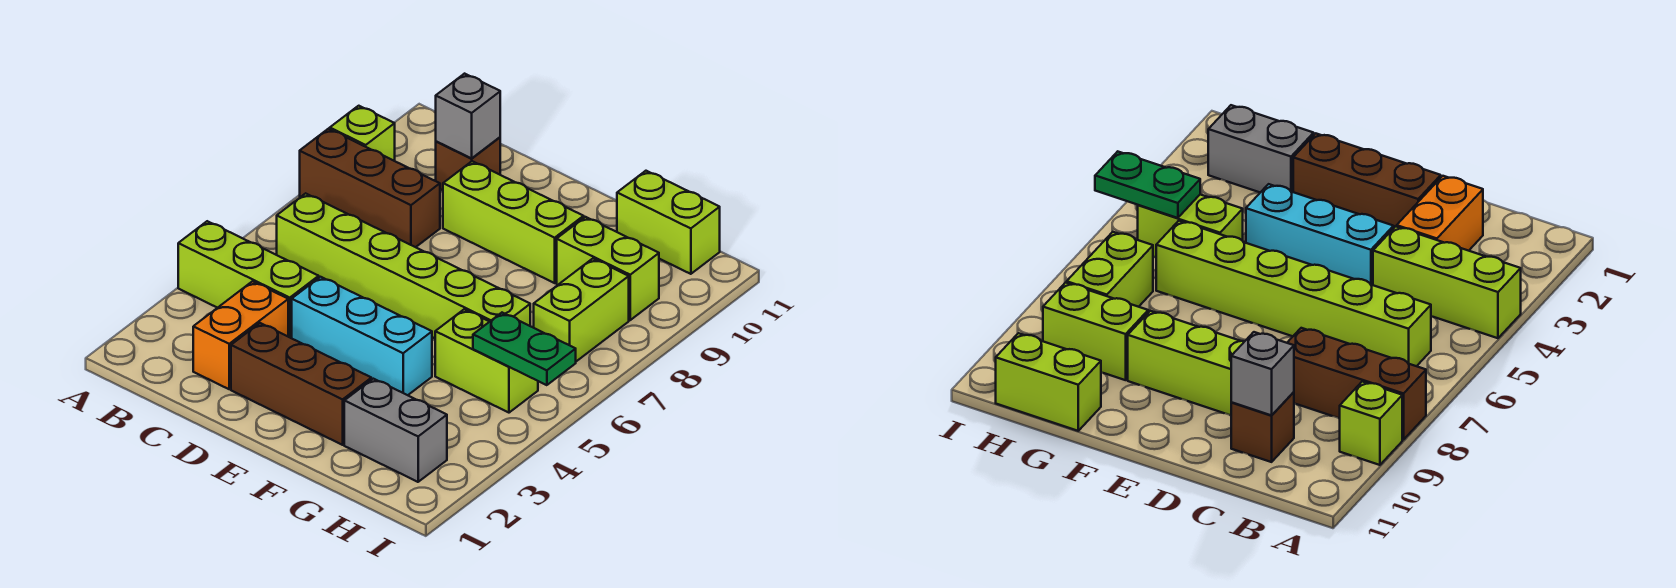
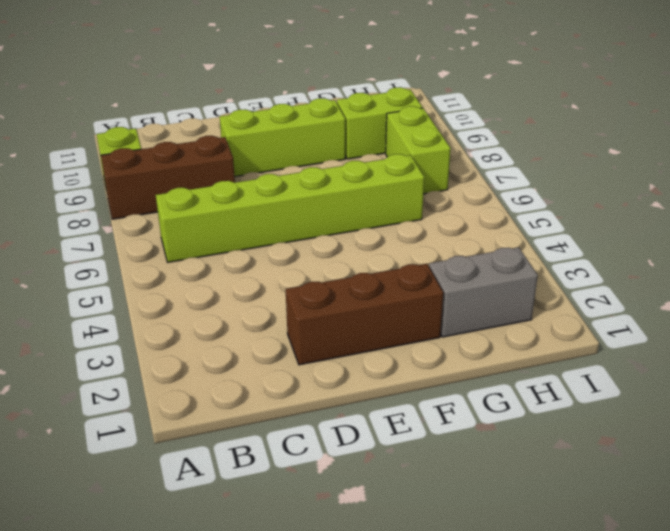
none -> lime brick A4:C4 level 1
none -> orange brick C2:C3 level 1
none -> brown brick C10 level 1

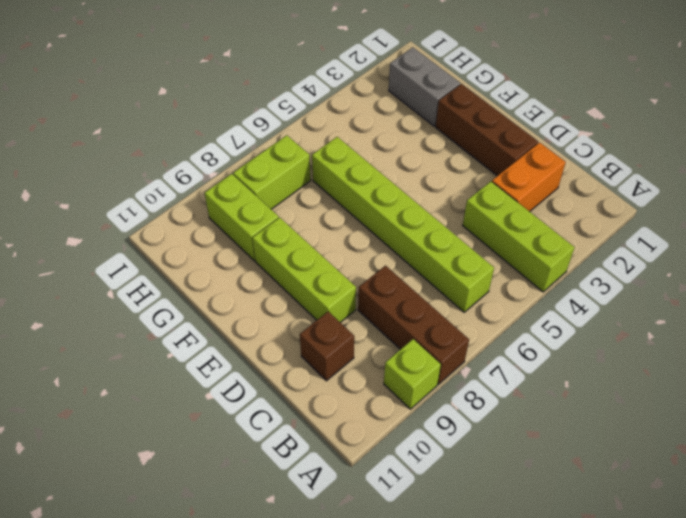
none -> cyan brick D4:F4 level 1
none -> lime brick G5:H5 level 1
none -> lime brick G11:H11 level 1

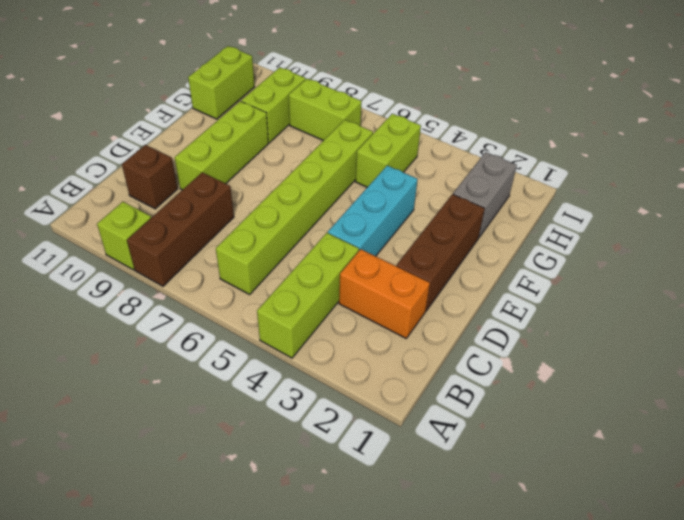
none -> grey brick C10 level 2
none -> green plate H5:I5 level 2

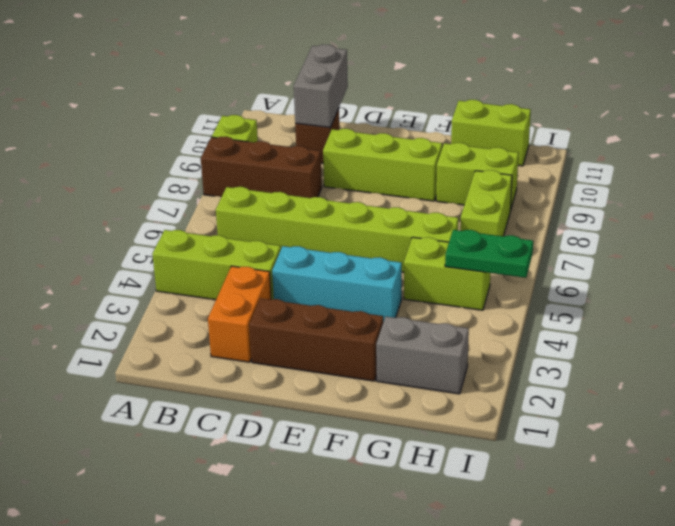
grey brick C10:C11 level 2 -> grey brick C10 level 2

